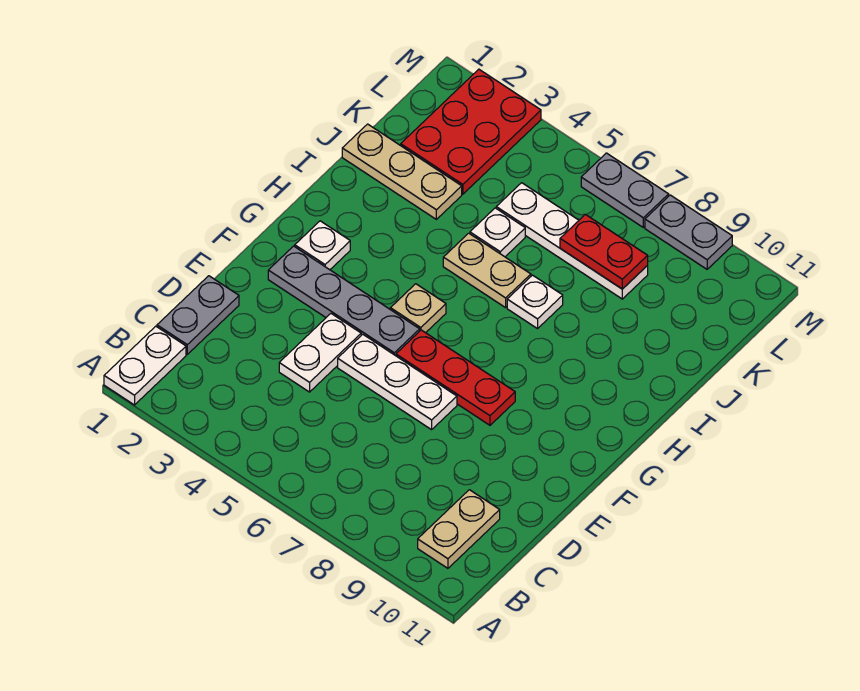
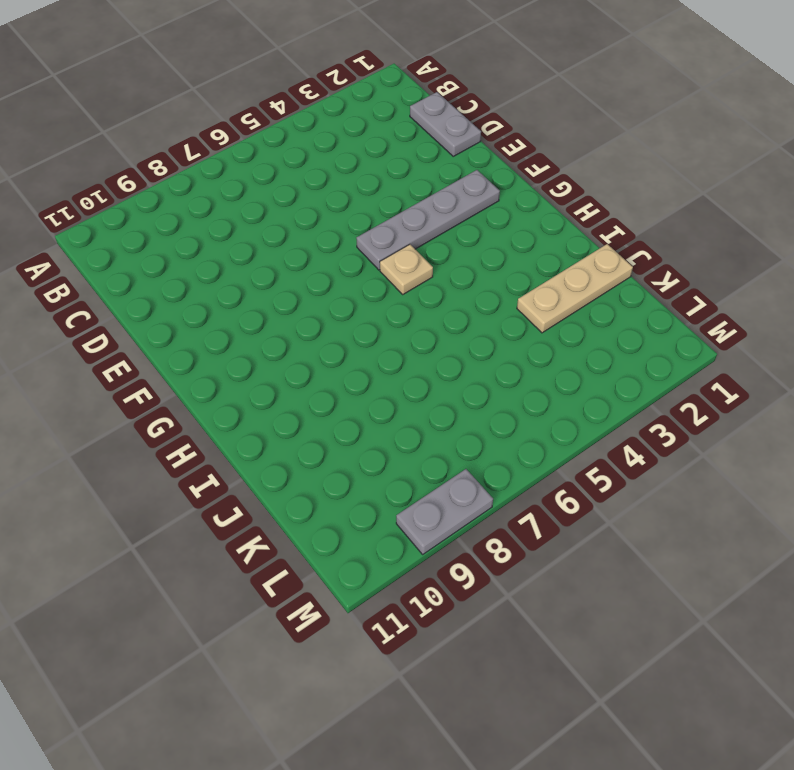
none -> white plate A1:B1 level 1
none -> tan plate B10:C10 level 1
none -> white plate D4:E4 level 1

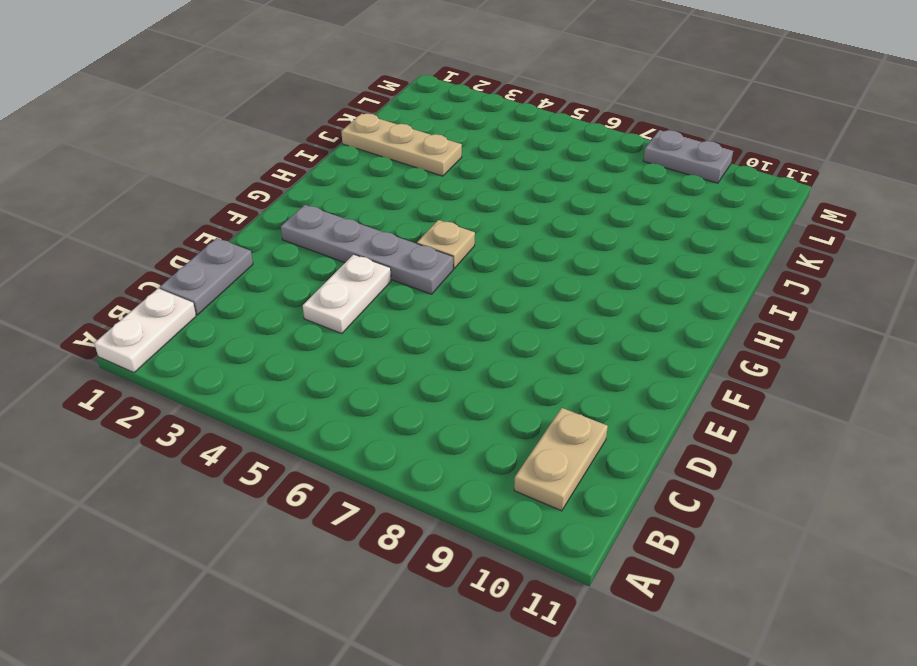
none -> white plate E5:E7 level 1
none -> red plate F6:F8 level 1
none -> white plate G2 level 1

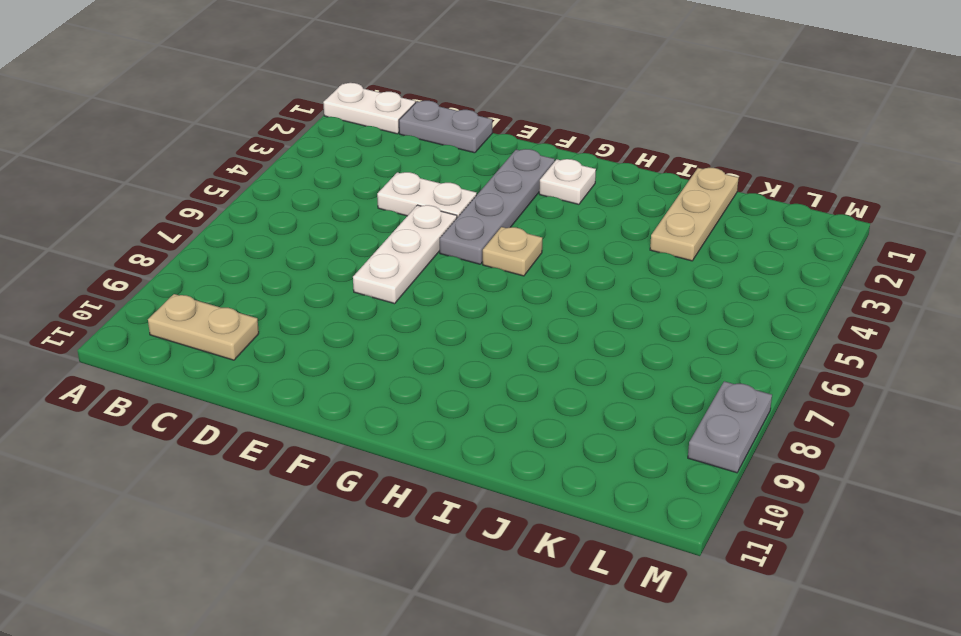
none -> red plate F6:F8 level 1
none -> tan plate I5:I6 level 1
none -> white plate I7 level 1

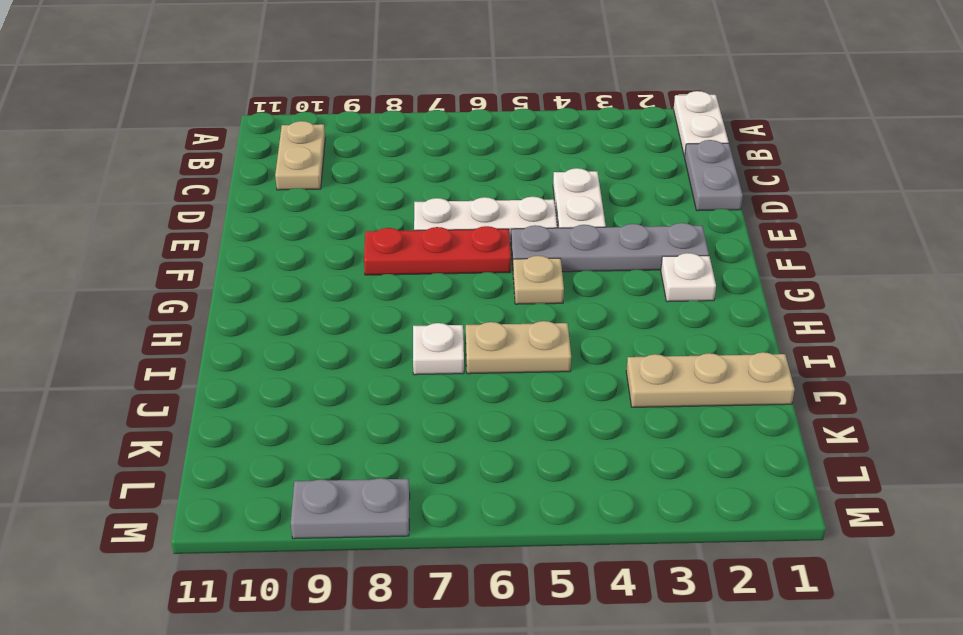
none -> white plate J5 level 1
none -> red plate K2:M3 level 1
none -> white plate K5:K8 level 1

